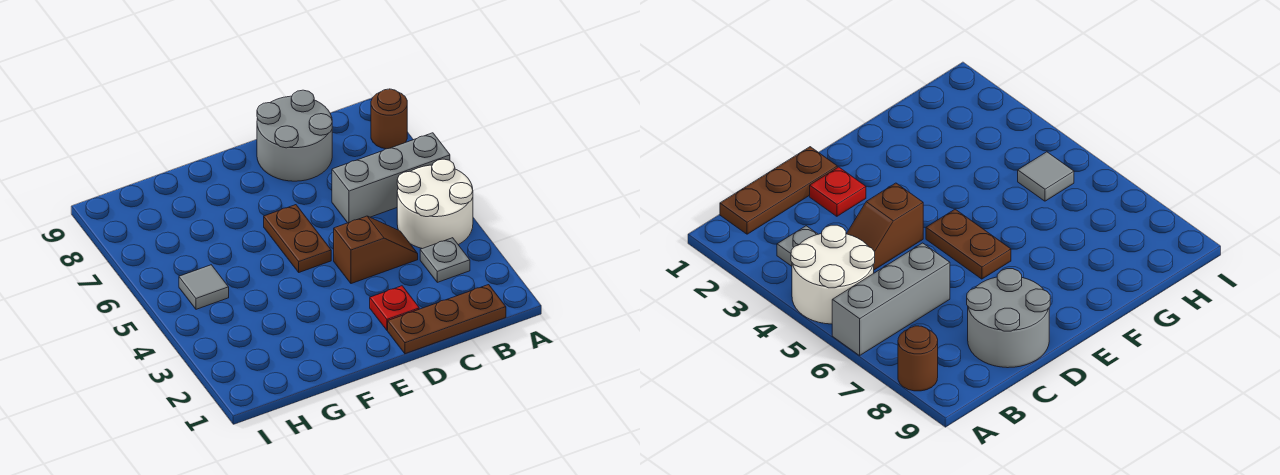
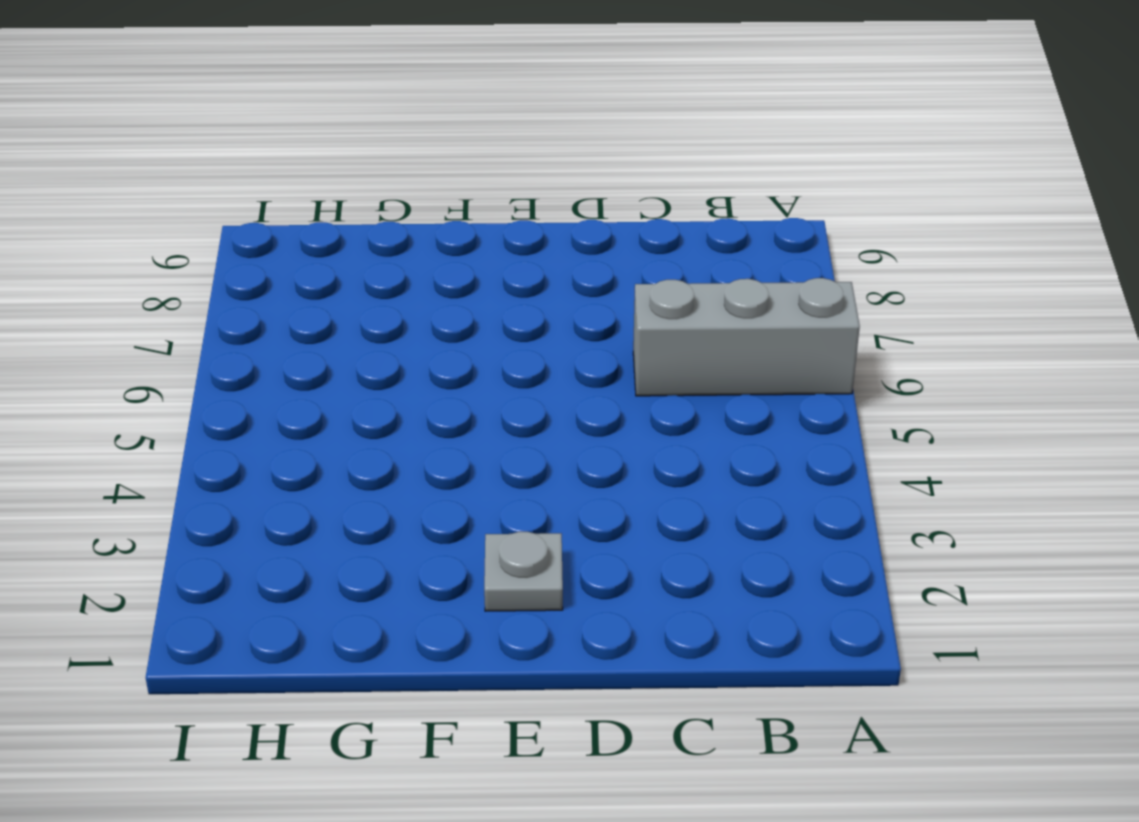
grey plate E2 level 1 -> grey plate B3 level 1
none -> white round brick A4:B5 level 1
none -> brown round brick A8 level 1

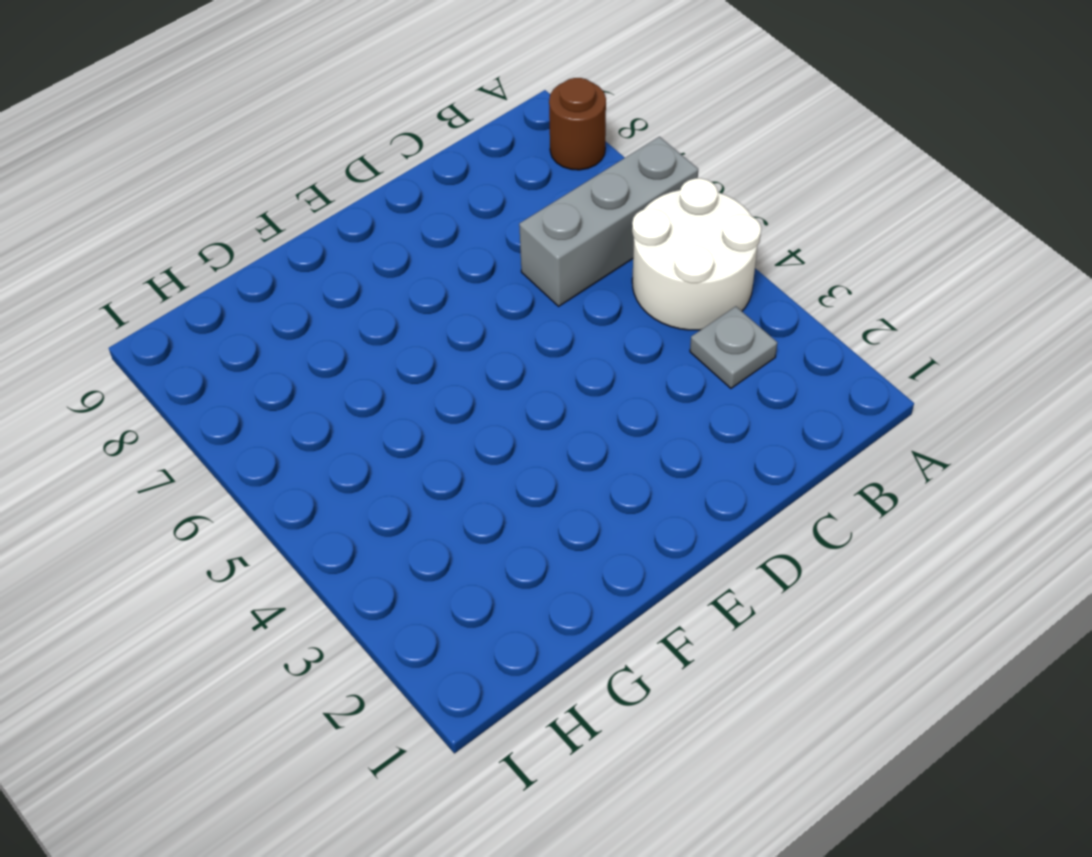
none -> brown plate B1:D1 level 1
none -> brown slope C4:D4 level 1 top D

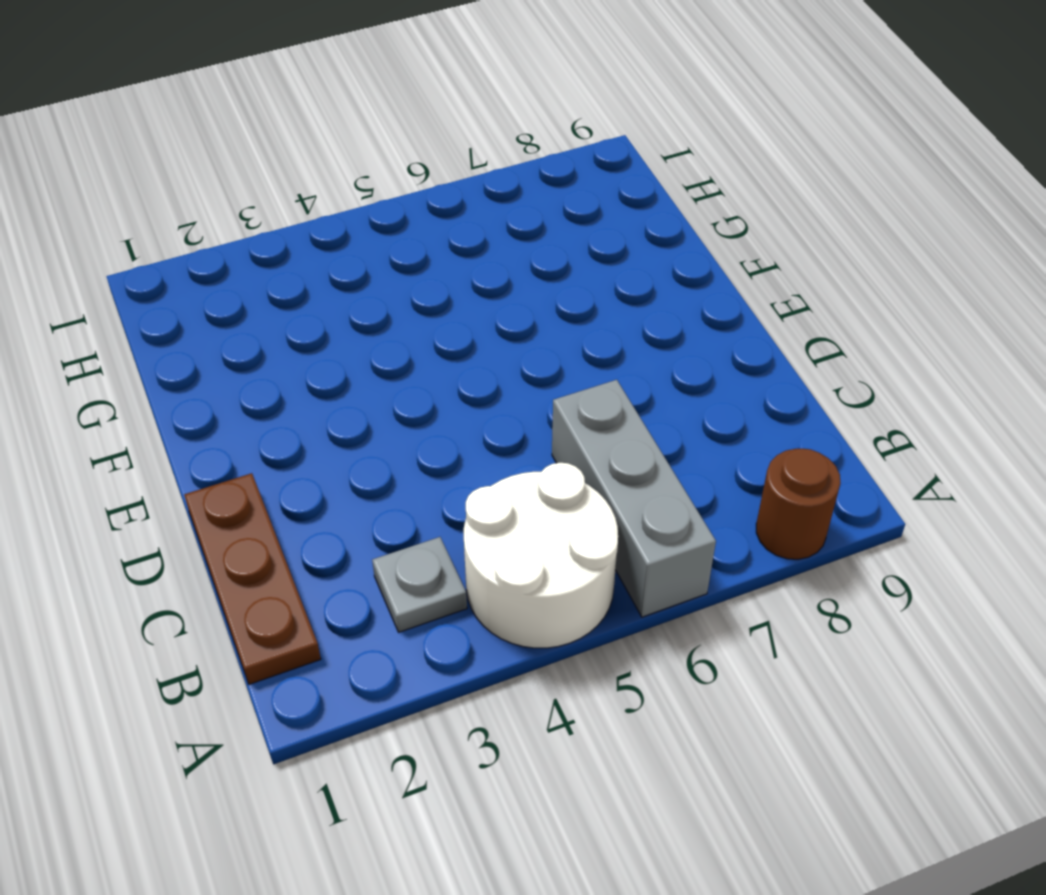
none -> brown slope C4:D4 level 1 top D
none -> grey round brick C8:D9 level 1

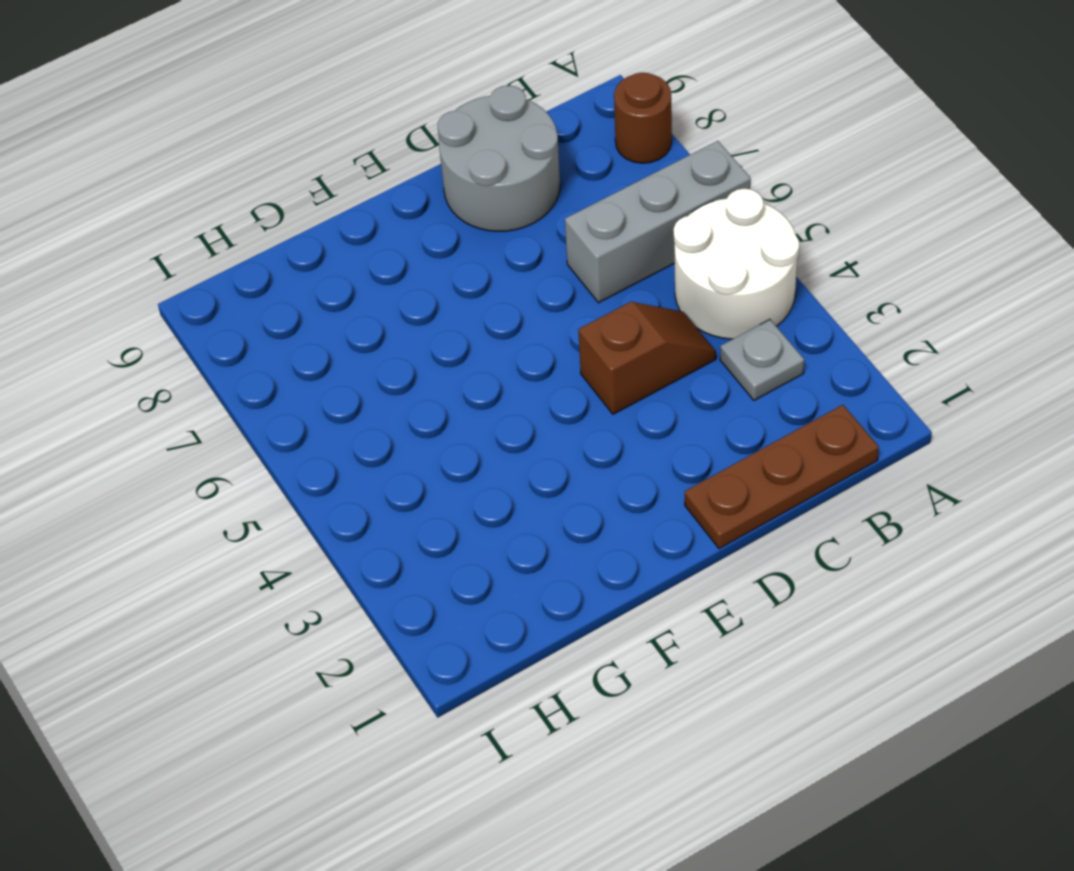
none -> red plate D2 level 1
none -> brown plate E5:E6 level 1

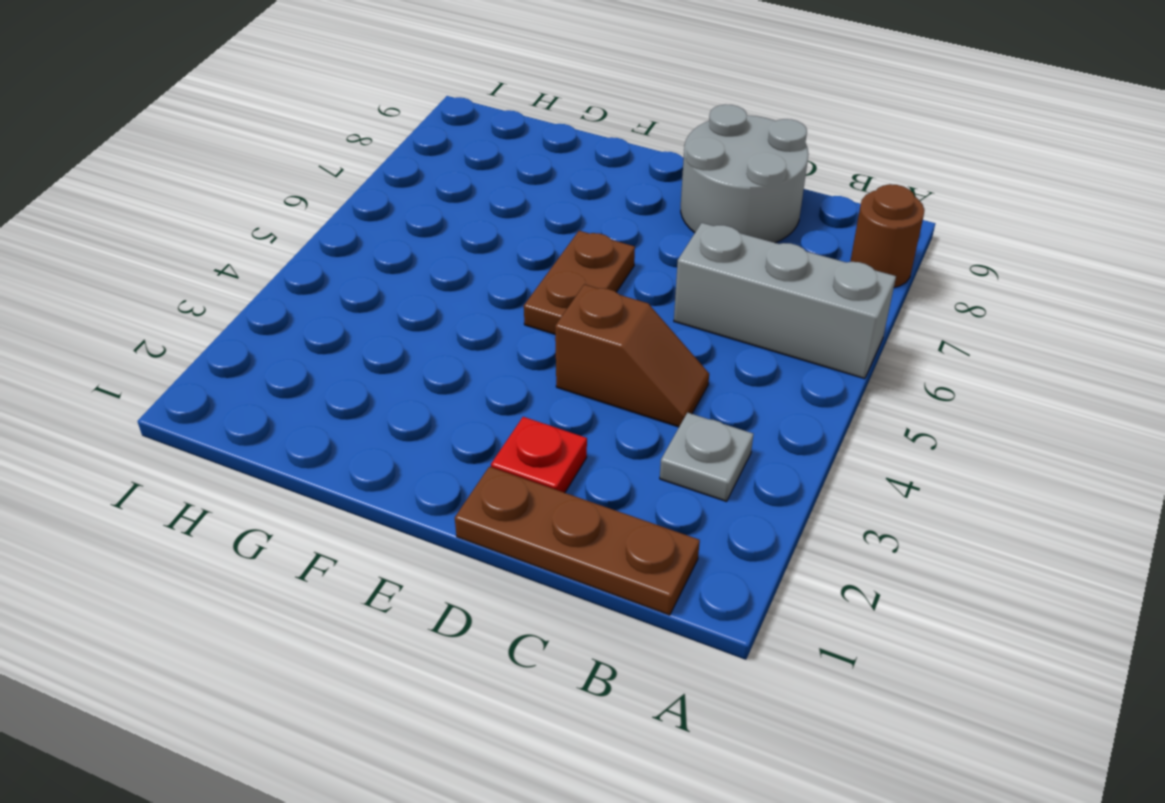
none -> white round brick A4:B5 level 1
none -> grey tile H5 level 1

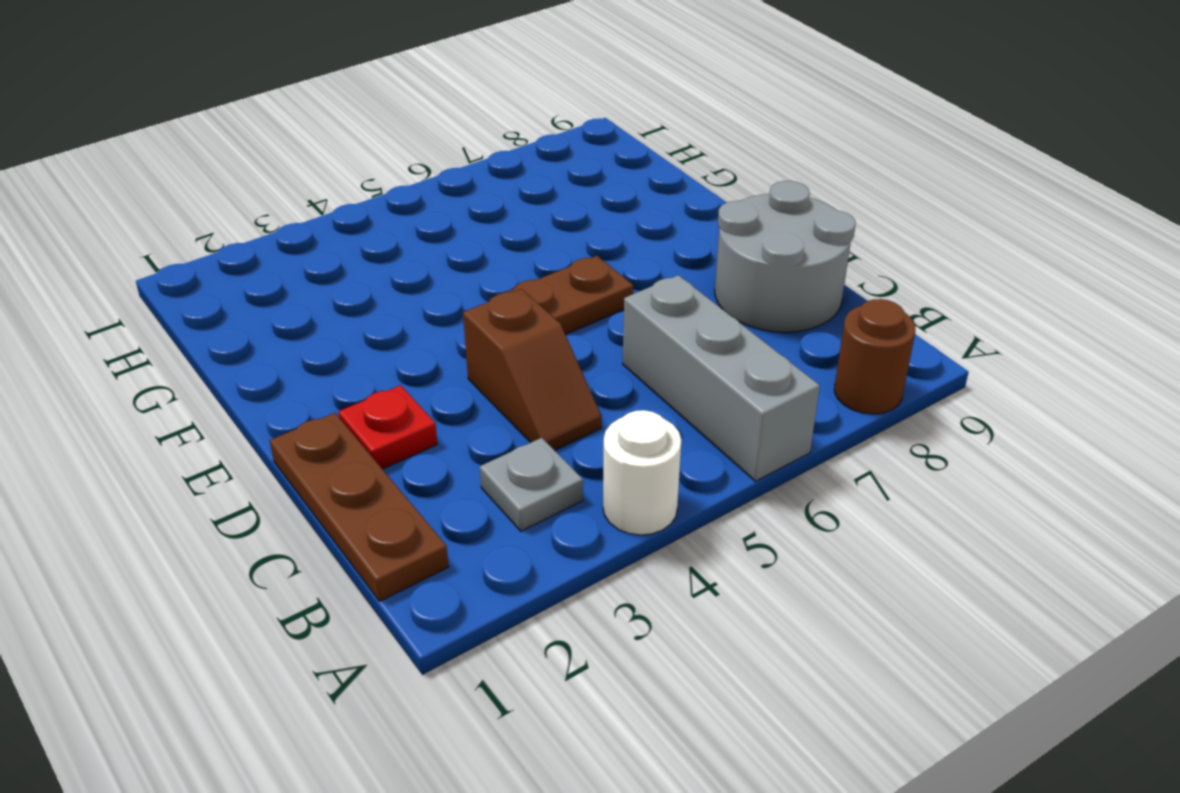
white round brick A4 level 1 -> white round brick A4:B5 level 1
none -> grey tile H5 level 1

